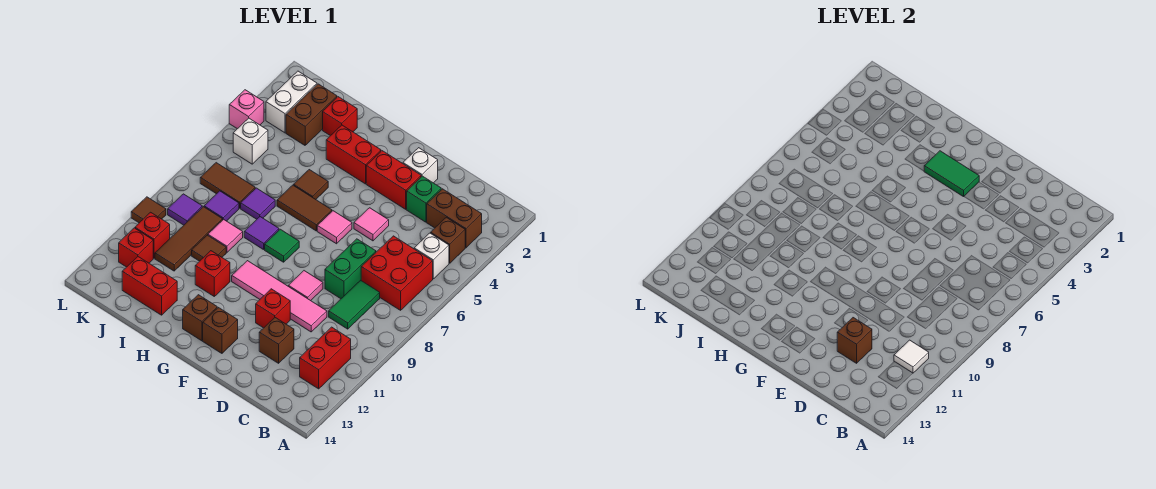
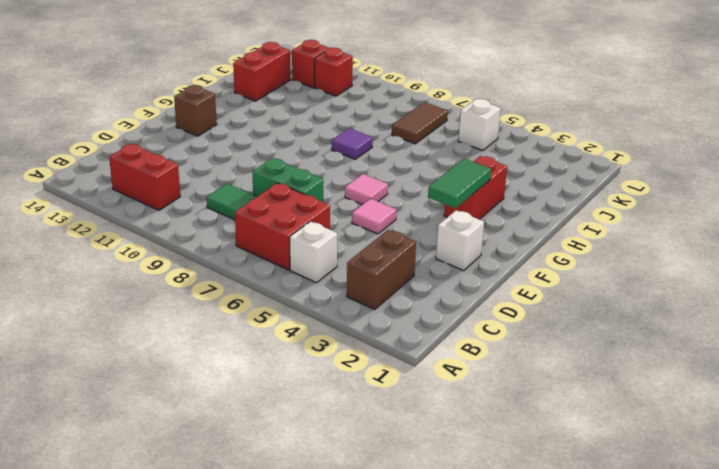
none -> brown brick B4 level 1
none -> green brick D3 level 1
none -> pink tile D10:G10 level 1
none -> brown brick D12 level 1

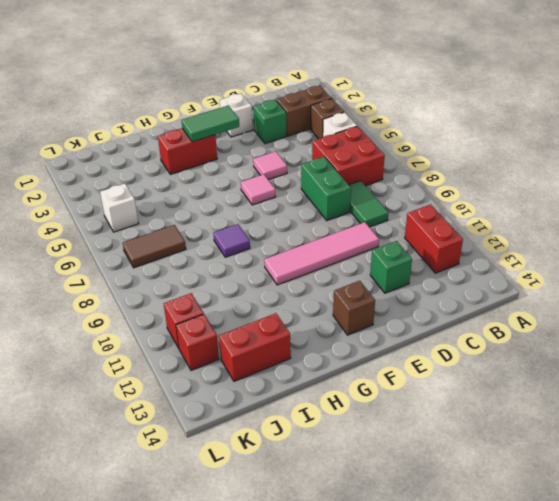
green brick D12 level 1 -> brown brick D12 level 1
none -> red brick E3:F3 level 1
none -> pink tile E9 level 1
none -> red brick E11 level 1
none -> brown tile G6:H6 level 1

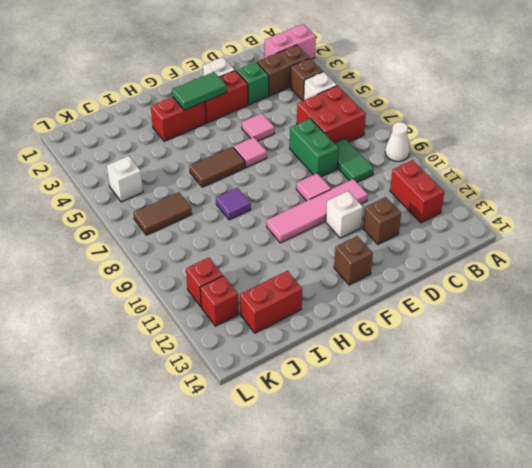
pink brick A2:B2 level 1 -> none
white cone A9 level 1 -> none
white brick E11 level 1 -> red brick E11 level 1
none -> green tile G8 level 1
none -> brown brick G13 level 1
none -> brown tile H5 level 1
none -> red brick H11 level 1

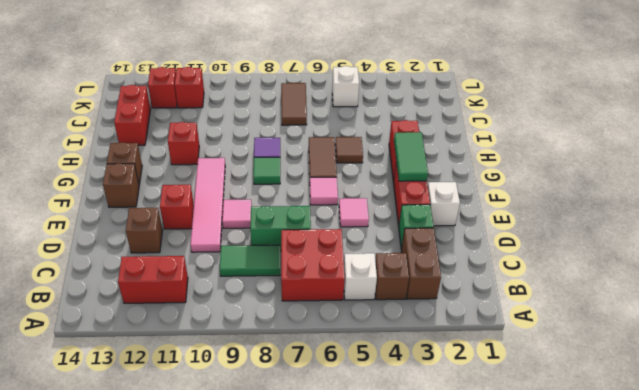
none -> red brick I2 level 1
none -> purple tile I7 level 1
none -> pink tile I9 level 1
none -> brown tile I10 level 1

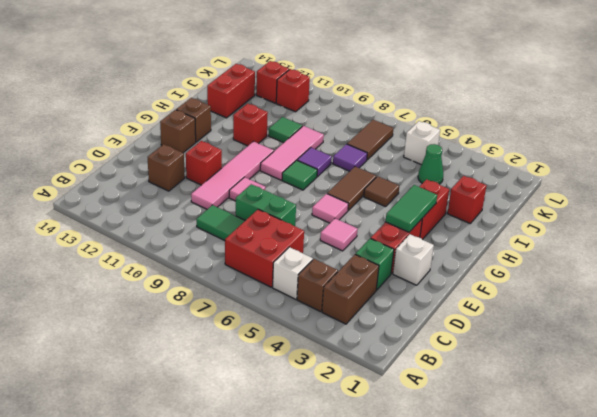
pink tile G9:I9 level 1 -> pink tile I9 level 1
green tile I10 level 1 -> brown tile I10 level 1
green cone J4 level 1 -> none
none -> red brick B11:B12 level 1
none -> brown brick J2:J3 level 1
none -> purple tile J8 level 1
none -> brown tile J9:J11 level 1

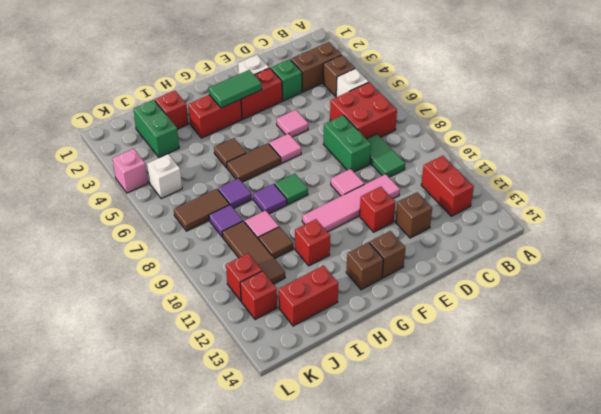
green brick J2:J3 level 1 -> brown brick J2:J3 level 1
none -> white brick K2:K3 level 1
none -> purple tile K9 level 1
none -> brown tile L10 level 1
none -> white tile B11 level 2

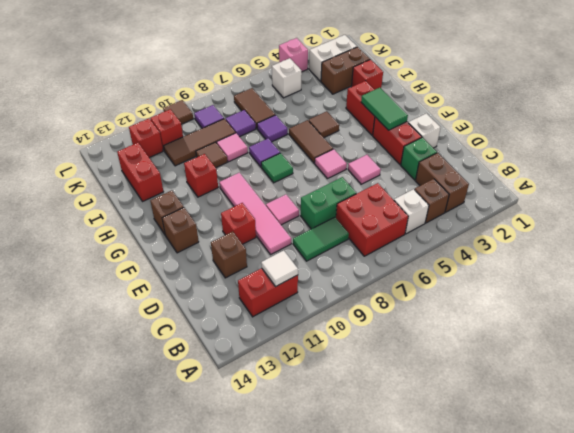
none -> brown brick D12 level 2

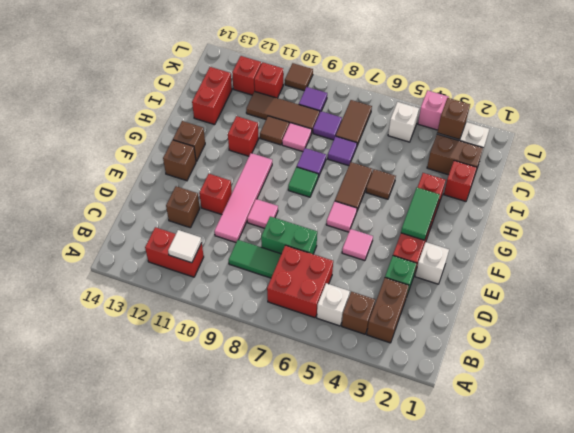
brown brick K3 level 2 -> brown brick D12 level 2

